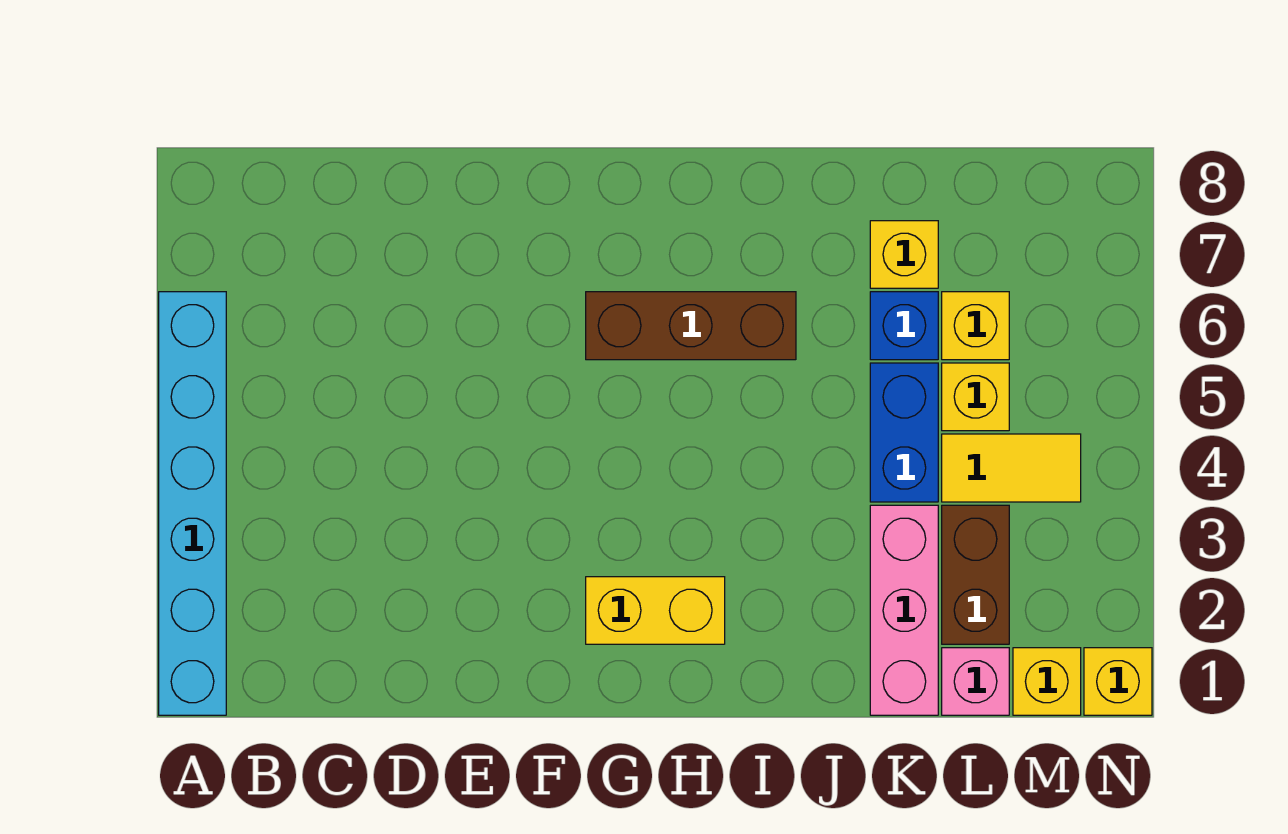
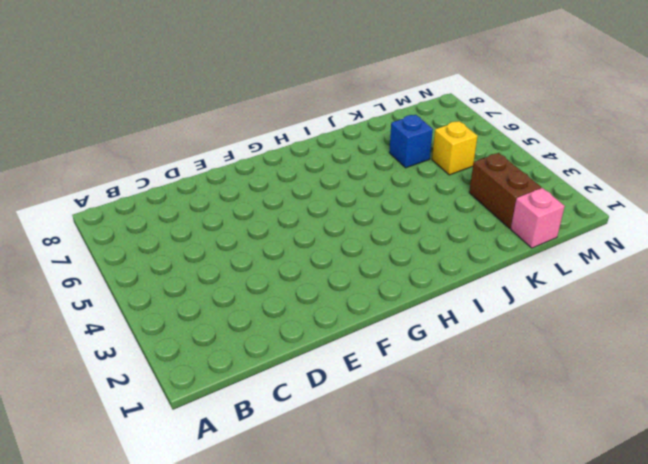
none -> cyan brick A1:A6 level 1
none -> yellow brick G2:H2 level 1
none -> brown brick G6:I6 level 1

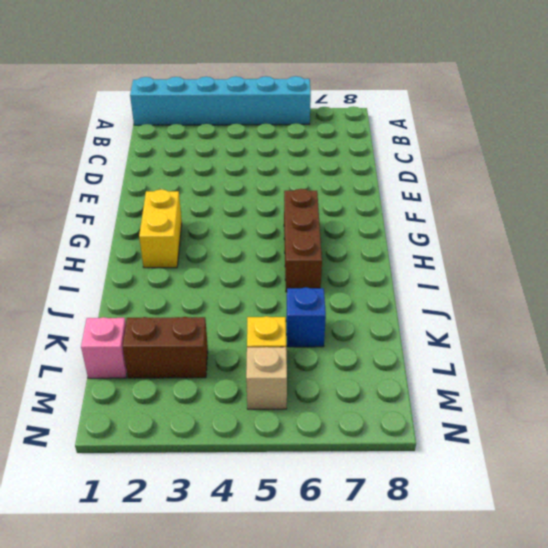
tan brick M5 level 1 -> none
none -> pink brick K1:K3 level 1
none -> blue brick K4:K5 level 1
none -> yellow brick K7 level 1

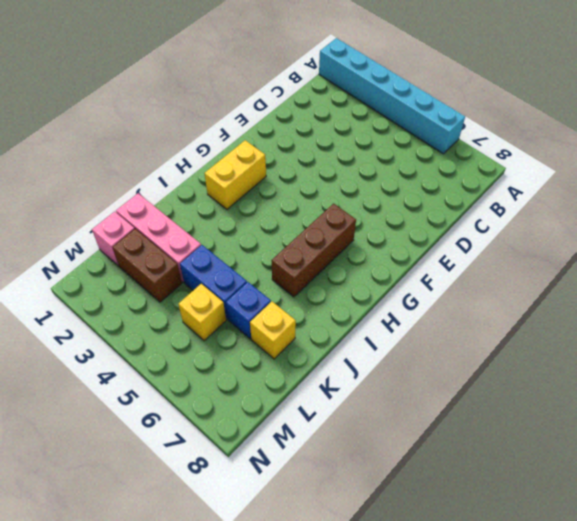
none -> yellow tile L4:M4 level 1
none -> yellow brick L6 level 1
none -> yellow brick M1 level 1

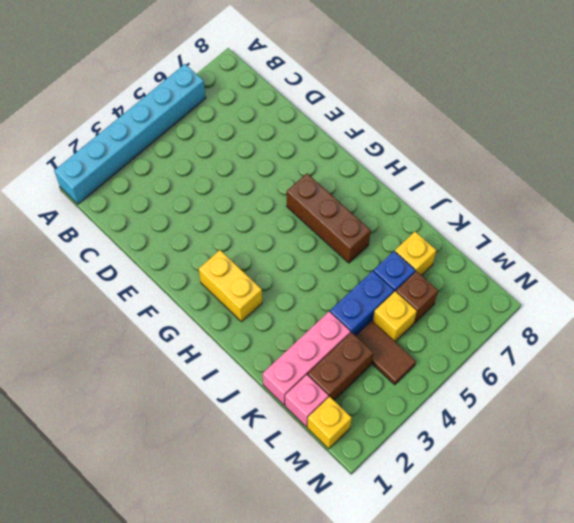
brown tile L4:M4 level 1 -> yellow tile L4:M4 level 1
brown brick L6 level 1 -> yellow brick L6 level 1
none -> yellow brick N1 level 1

